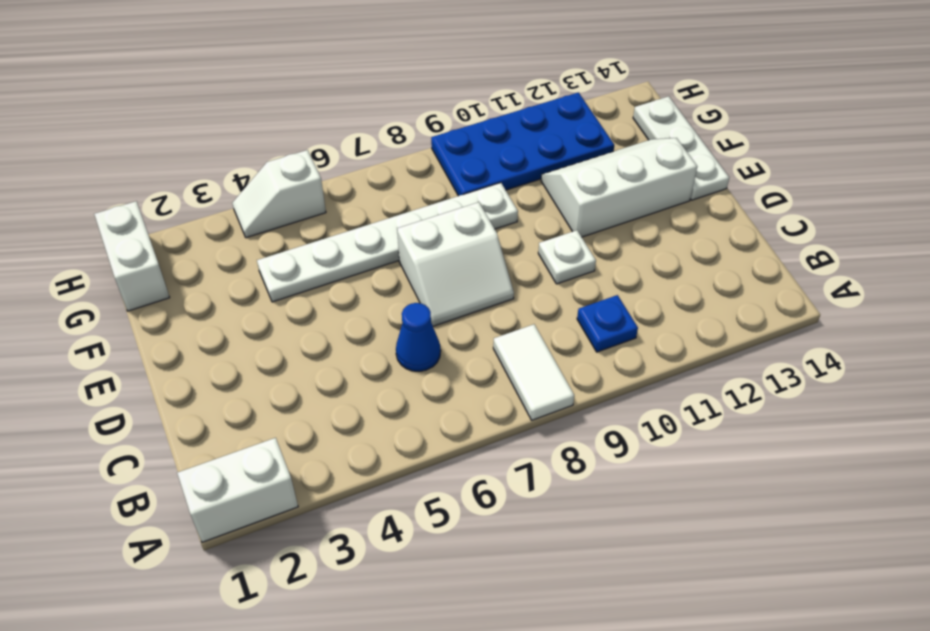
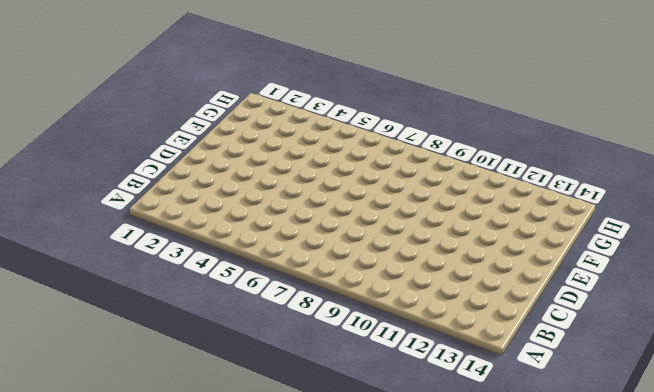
none -> white brick A1:A2 level 1
none -> white tile A8:B8 level 1
none -> blue plate B10 level 1

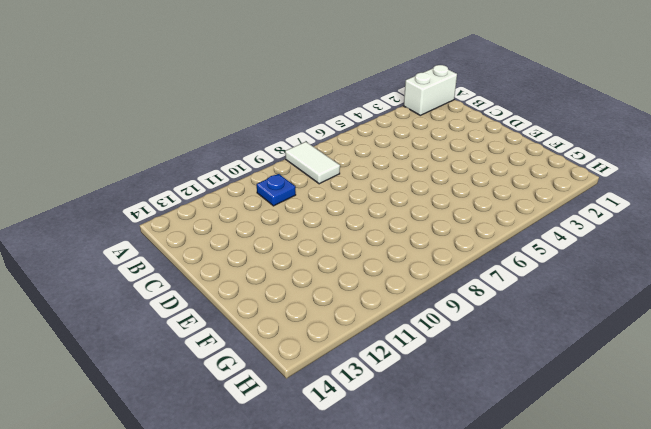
none -> blue cone C6 level 1
none -> white slope D7:E8 level 1 top E
none -> white plate D10 level 1

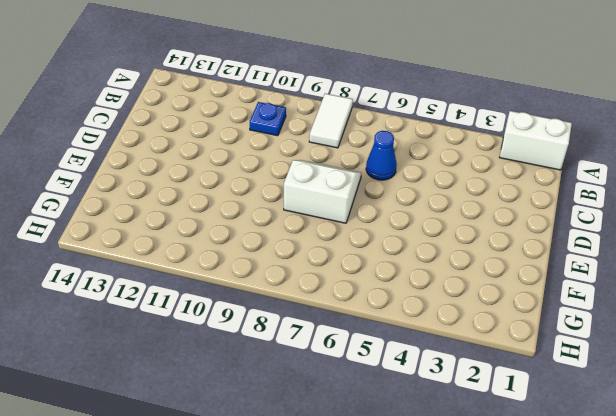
none -> white plate D10 level 1
none -> white slope E11:F13 level 1 top E
none -> white plate E14:G14 level 1

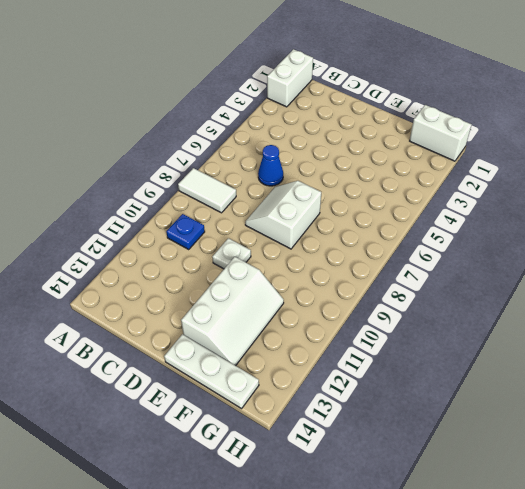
none -> white plate F4:F9 level 1
none -> blue plate G9:H12 level 1
none -> white slope H4:H5 level 1 top 5

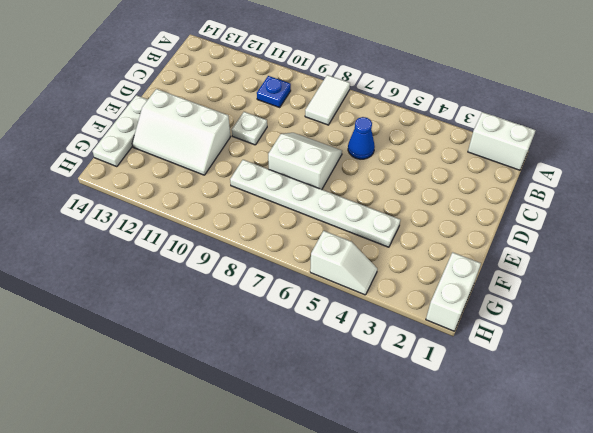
none -> blue plate G9:H12 level 1

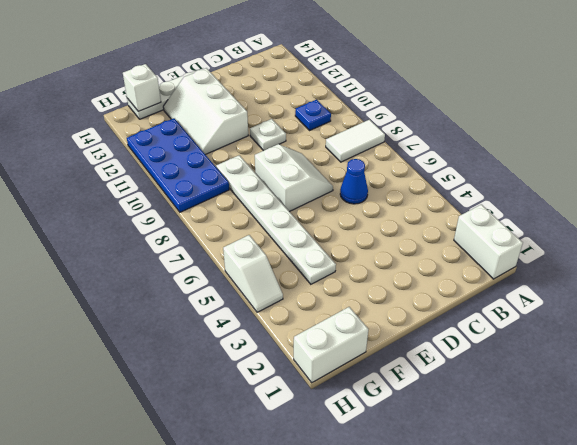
white brick G14 level 2 -> none

